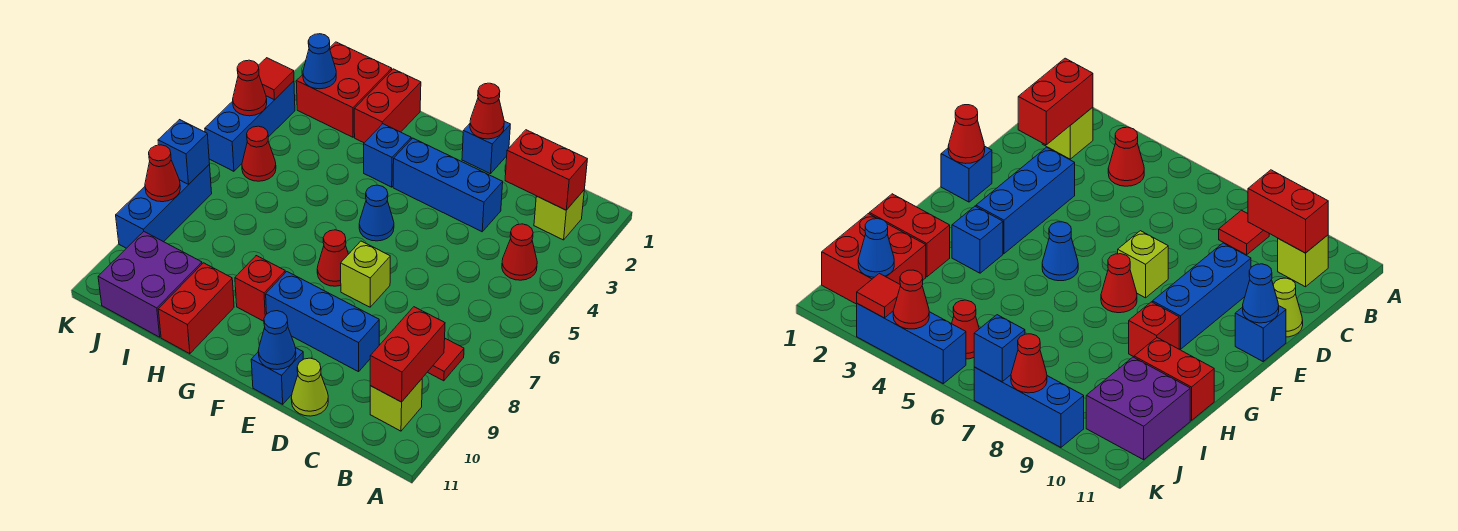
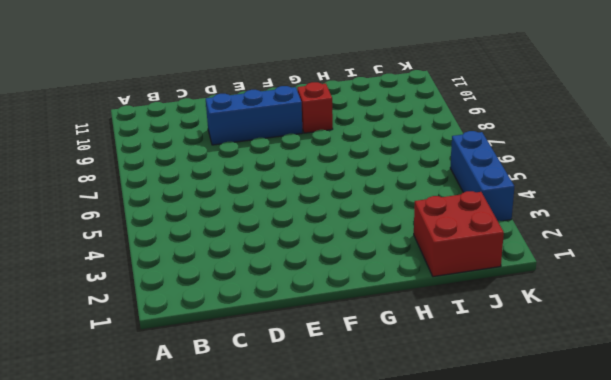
none -> lime brick B2 level 1
none -> red cone B4 level 1
none -> red tile B8 level 1
none -> lime brick B10 level 1

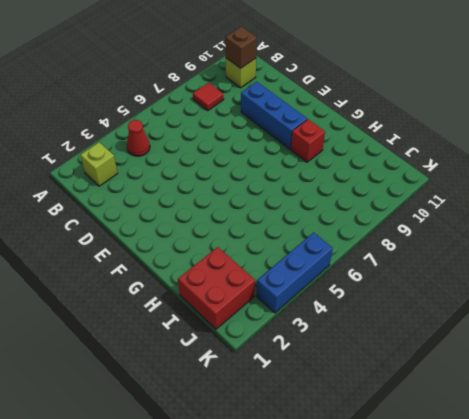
brown brick B10 level 2 -> red brick B9:B10 level 2
none -> blue brick D3:F3 level 1
none -> lime cone D11 level 1
none -> blue brick E1 level 1
none -> lime brick E7 level 1

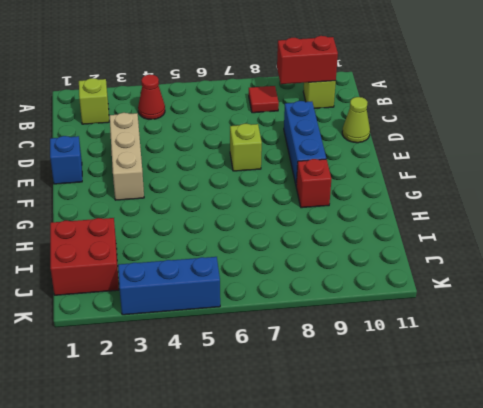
tan brick D3:F3 level 1 -> blue brick D3:F3 level 1
none -> blue brick E11 level 1
none -> blue cone F5 level 1
none -> red cone F7 level 1
none -> blue brick G3 level 1

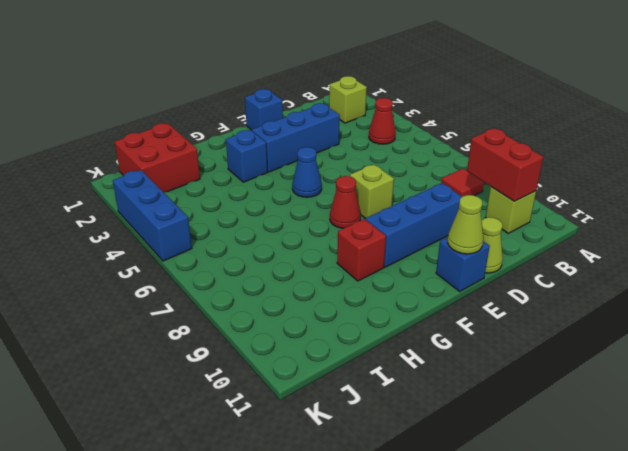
lime cone E11 level 2 -> blue cone E11 level 2
none -> red brick H1:H2 level 1
none -> red brick H10:H11 level 1
none -> purple brick I10:J11 level 1
none -> red cone J5 level 1

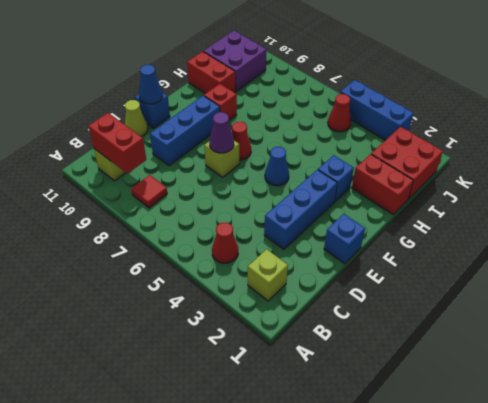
purple cone E7 level 2 -> none
none -> blue brick K7:K9 level 1
none -> red brick B2:C2 level 2
none -> red cone E1 level 2
none -> blue cone J2 level 2

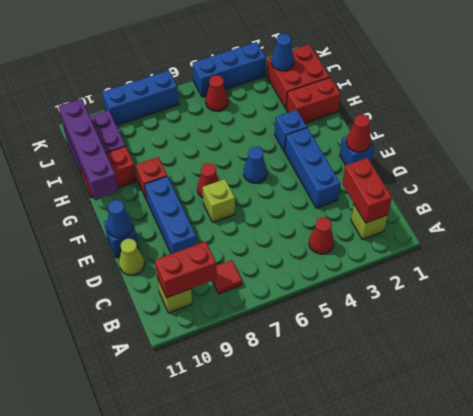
purple brick G11:J11 level 2 -> none
none -> red tile K3 level 2
none -> red cone K4 level 2
none -> blue brick K7 level 2
none -> red cone K8 level 2

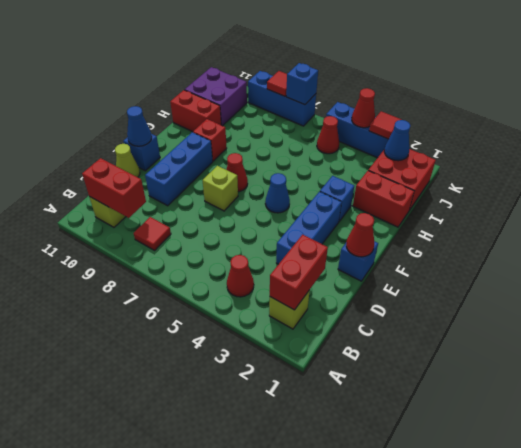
red tile K8 level 2 -> red cone K8 level 2

